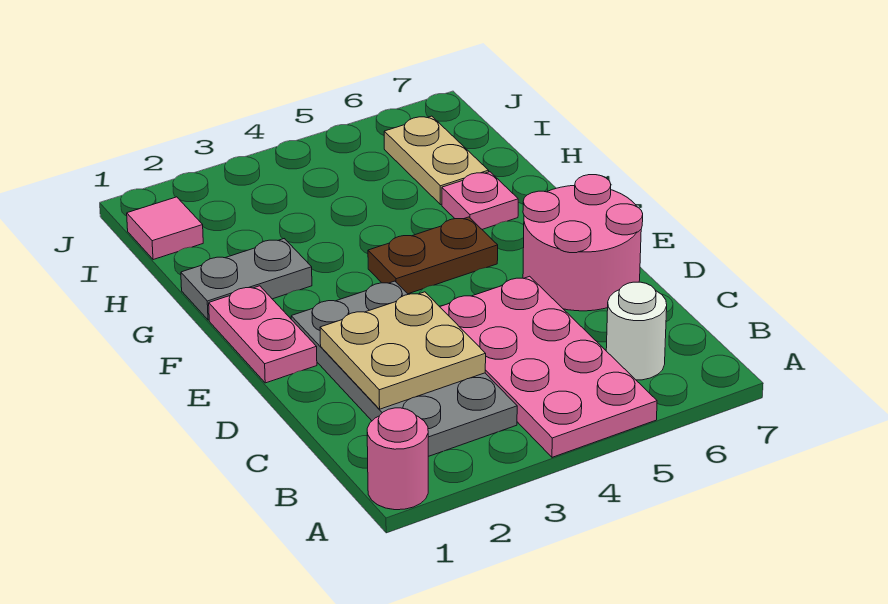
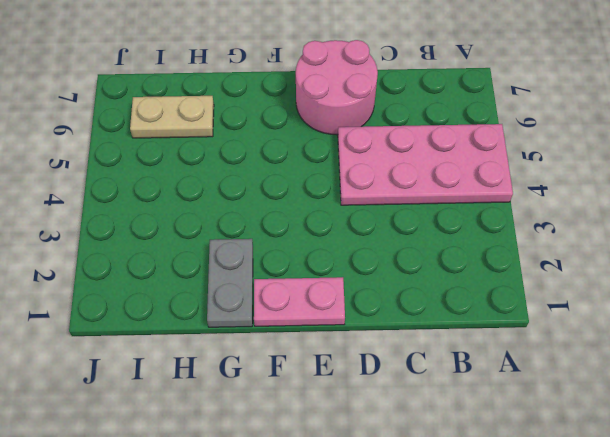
none -> pink round brick A1 level 1
none -> grey plate B2:E3 level 1
none -> white round brick B6 level 1

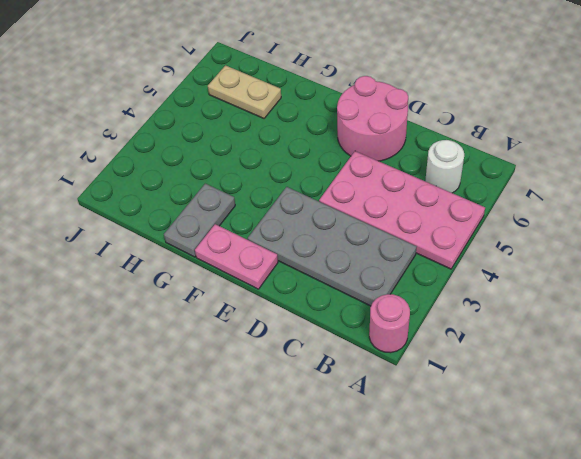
none -> brown plate F4:F5 level 1
none -> pink plate G6 level 1
none -> pink tile I1 level 1

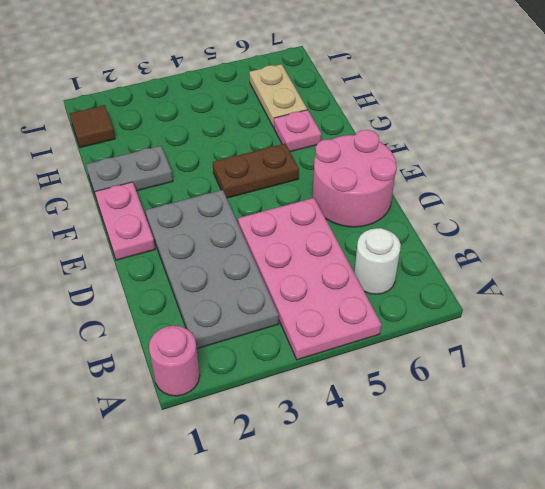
brown tile I1 level 1 -> pink tile I1 level 1
none -> tan plate C2:D3 level 2

